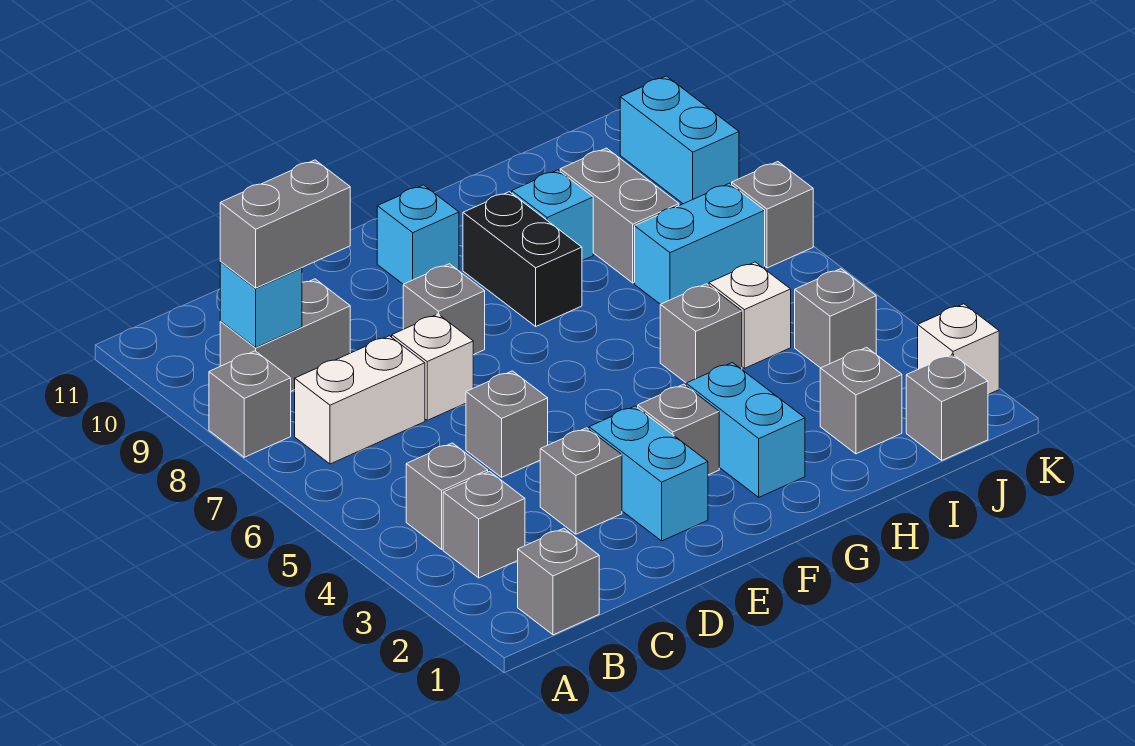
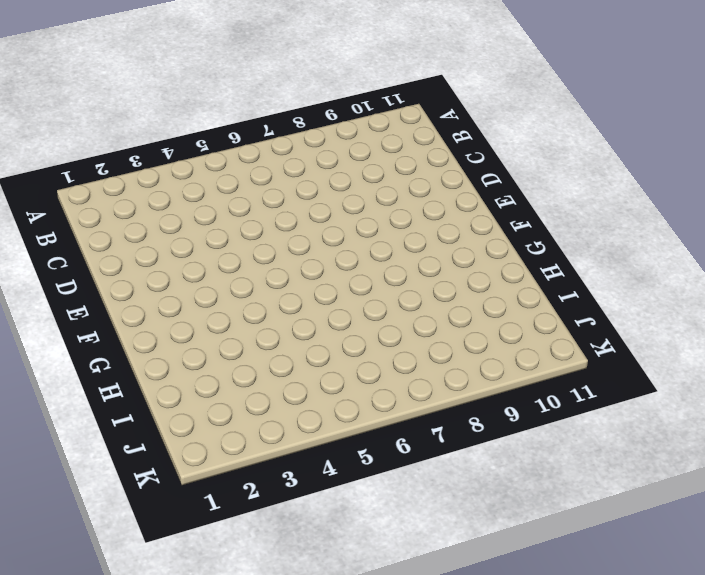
none -> grey brick A8 level 1
none -> grey brick B1 level 1
none -> grey brick B3 level 1

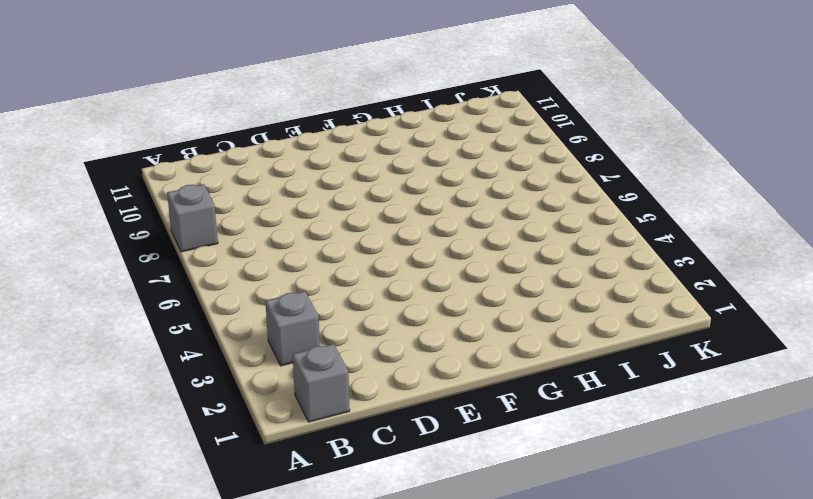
none -> grey brick B4 level 1
none -> white brick B7:C7 level 1
none -> grey brick B9:C9 level 1

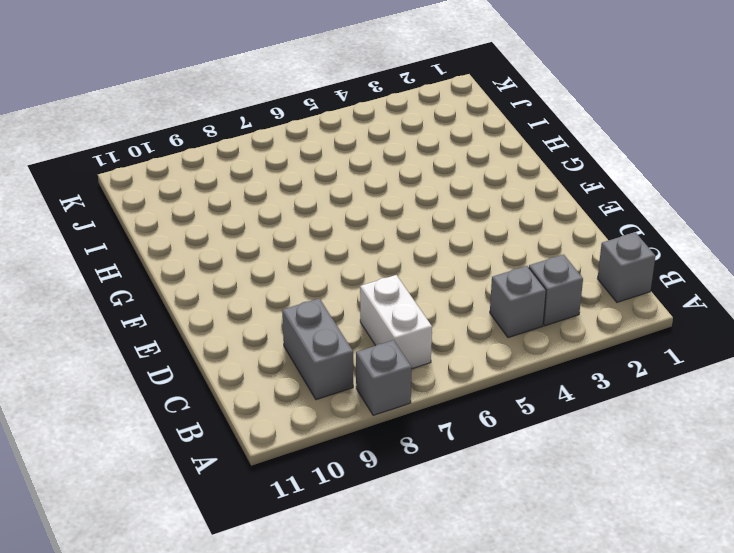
none -> grey brick D3 level 1
none -> grey brick D5 level 1
none -> white brick D7 level 1

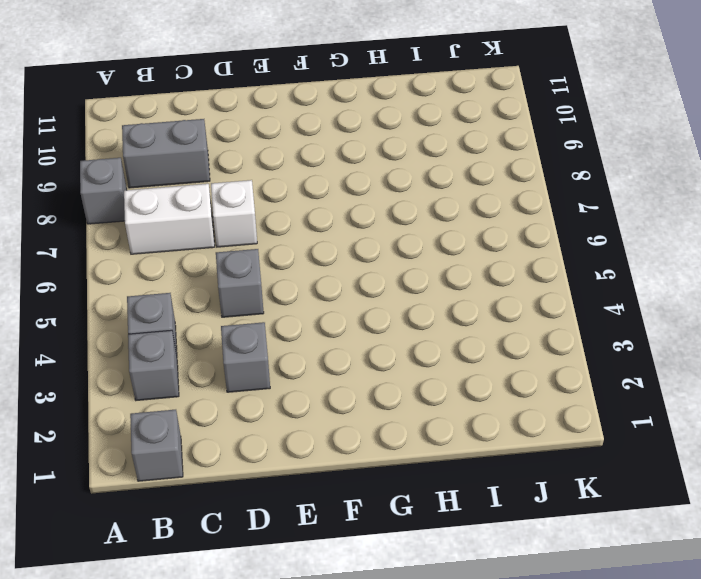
none -> cyan brick E2:E3 level 1
none -> grey brick E8 level 1
none -> grey brick F3 level 1

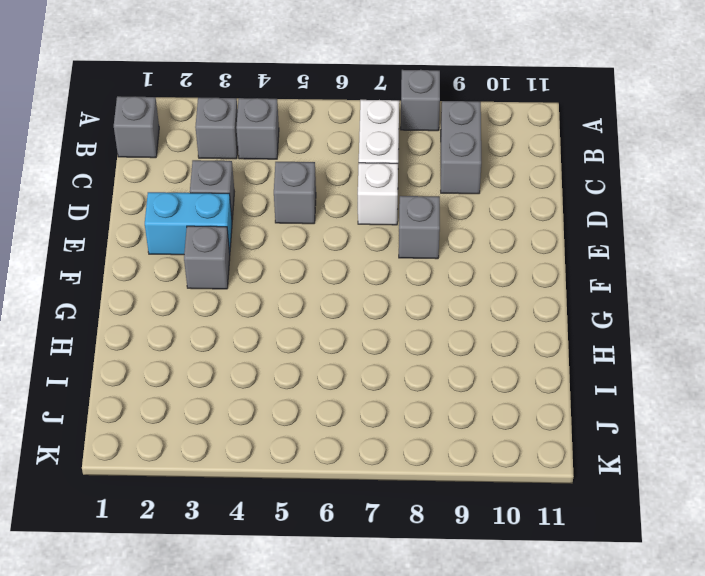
none -> cyan brick F10 level 1
none -> cyan brick G2:G3 level 1
none -> black brick G8:G9 level 1

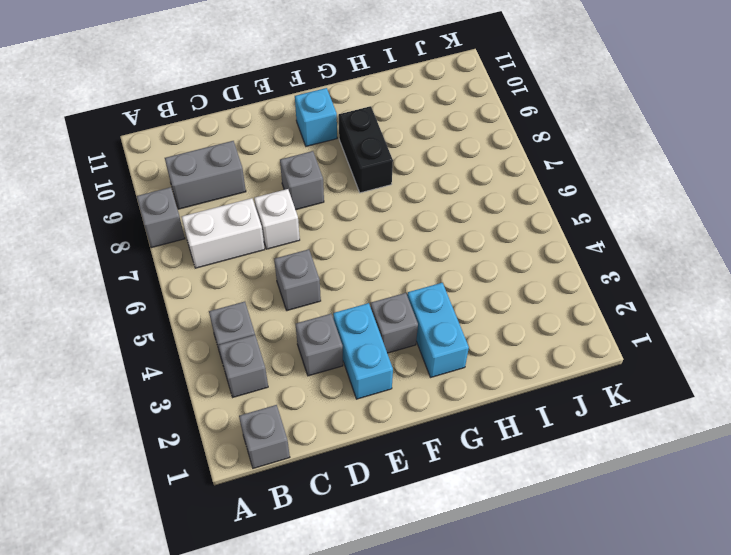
none -> grey brick H5 level 1
none -> cyan brick H9 level 1
none -> grey brick I2 level 1

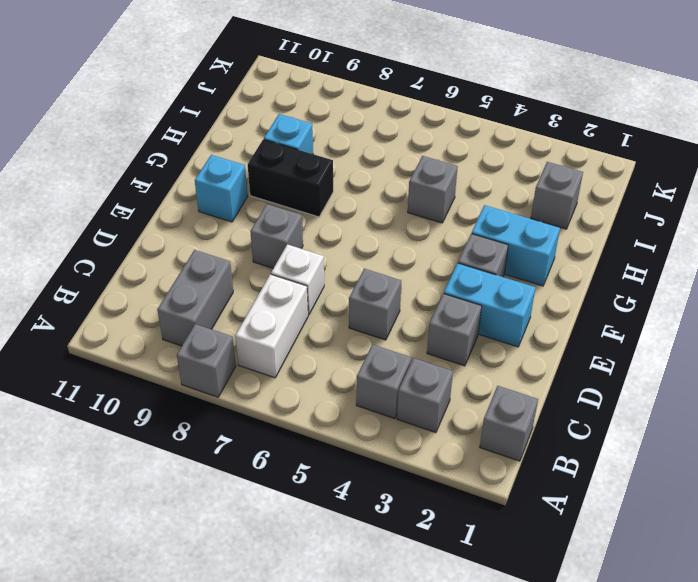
none -> white brick I5 level 1
none -> cyan brick I7:J7 level 1
none -> grey brick I8:I9 level 1

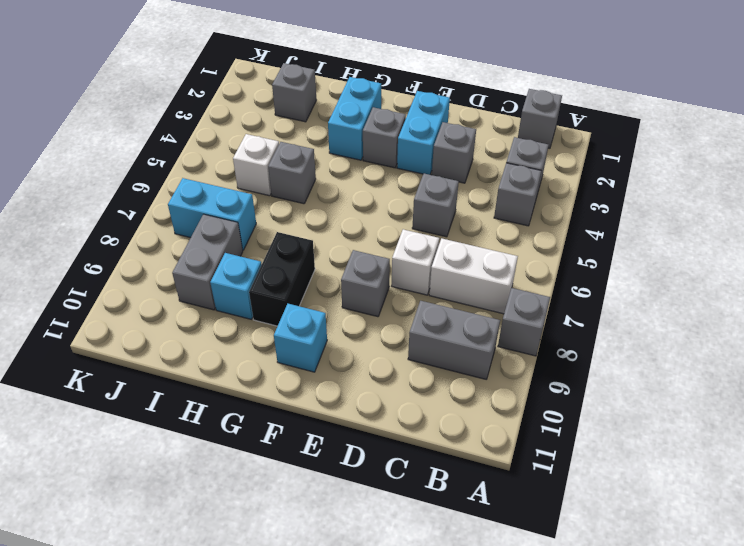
none -> grey brick J1 level 1
none -> grey brick J4 level 1
none -> white brick K2 level 1

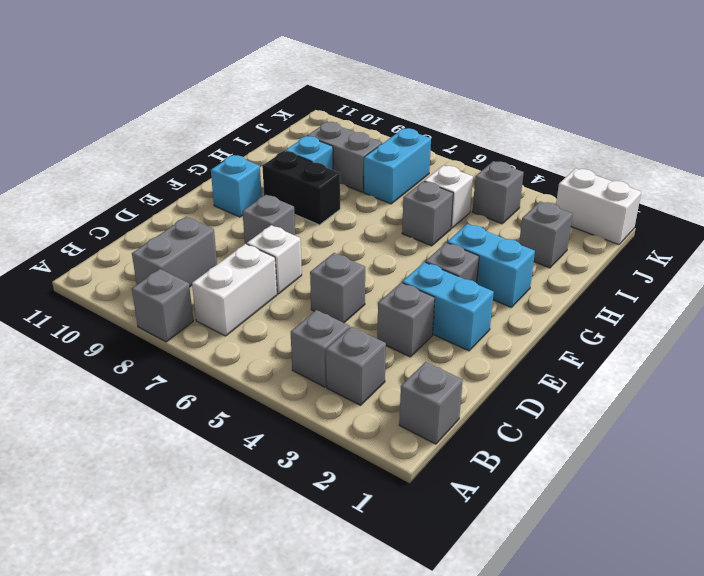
white brick K1:K2 level 1 -> white brick K2 level 1
none -> grey brick J1 level 1
none -> grey brick K7 level 1
none -> cyan brick K9:K10 level 1

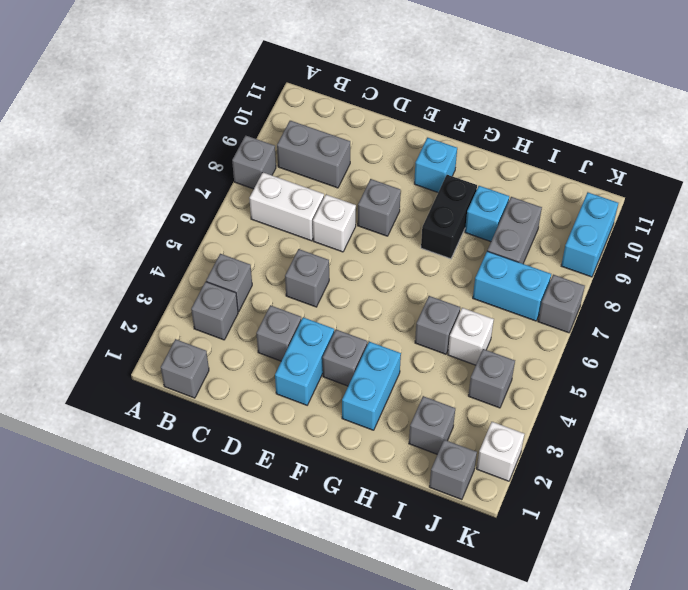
none -> cyan brick B9 level 2
none -> grey brick B9:C9 level 3

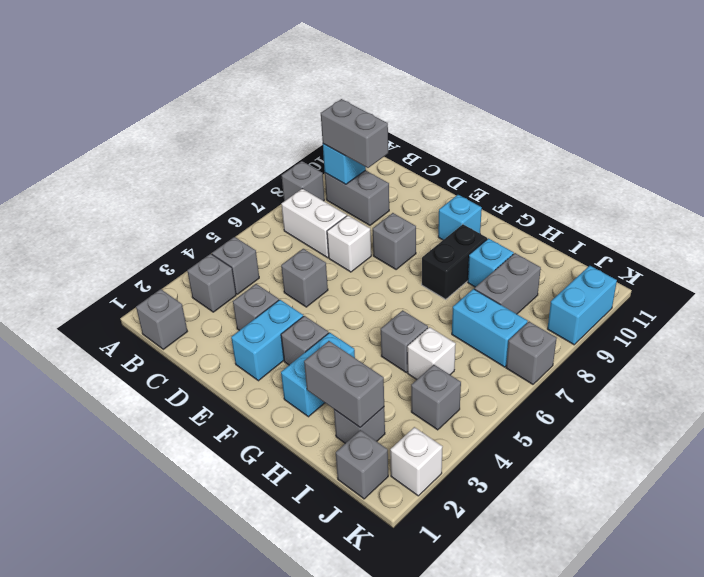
grey brick H2:I2 level 2 -> none

